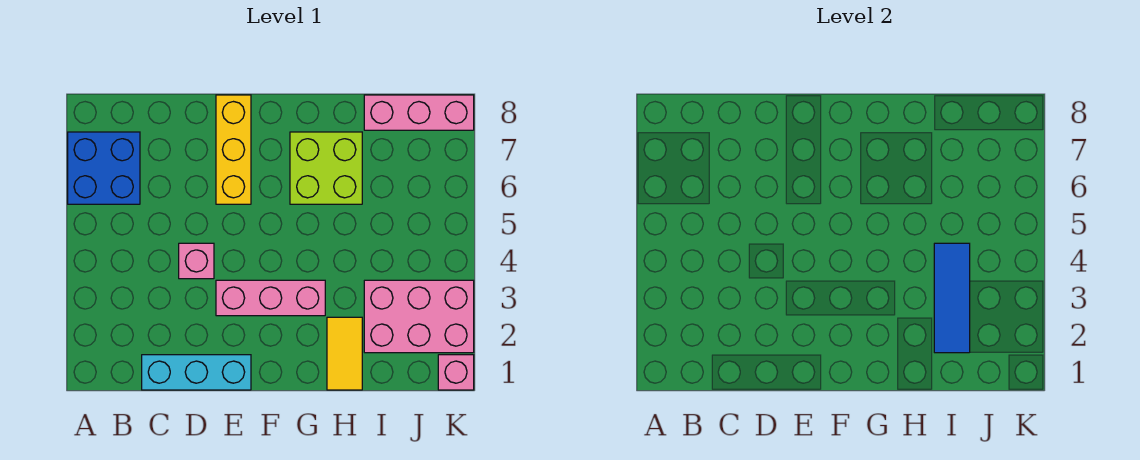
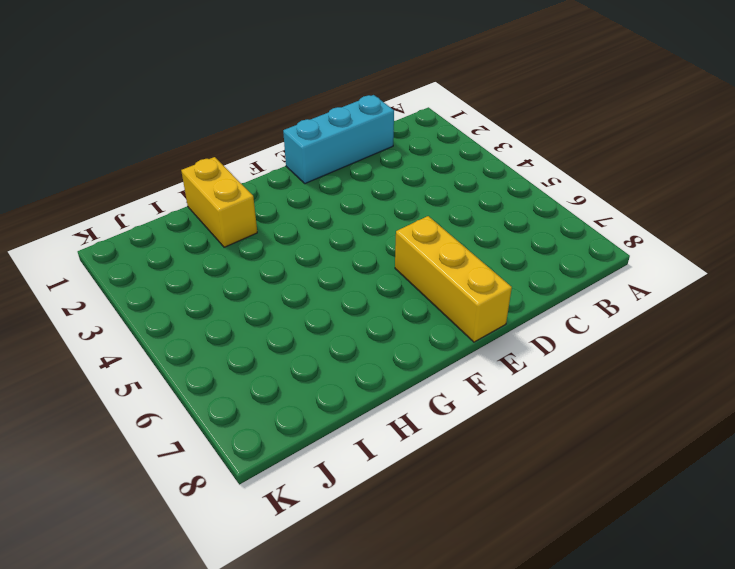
yellow brick H1:H2 level 1 -> yellow tile H1:H2 level 1
none -> blue brick A6:B7 level 1
none -> pink brick D4 level 1

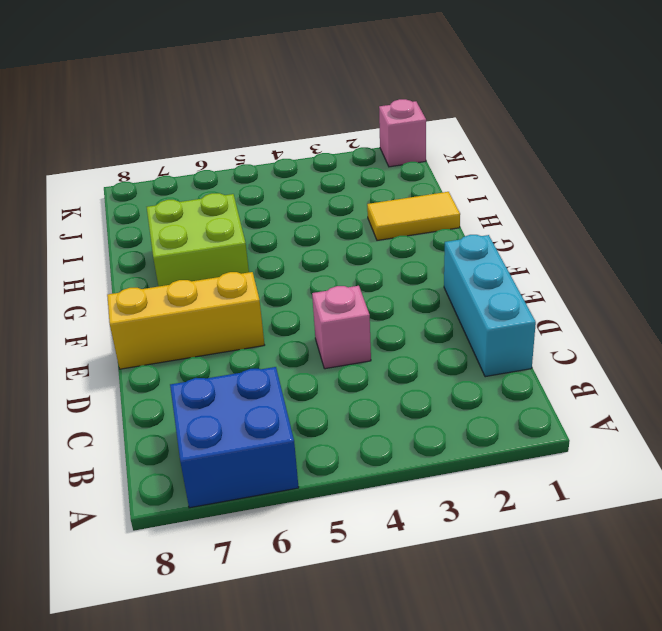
none -> pink brick E3:G3 level 1
none -> pink brick I2:K3 level 1

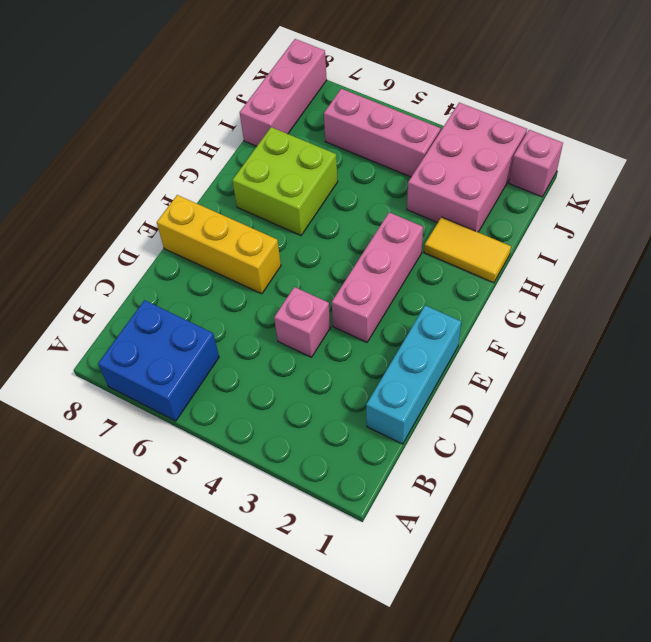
pink brick J4:J6 level 1 -> none
none -> blue tile I2:I4 level 2

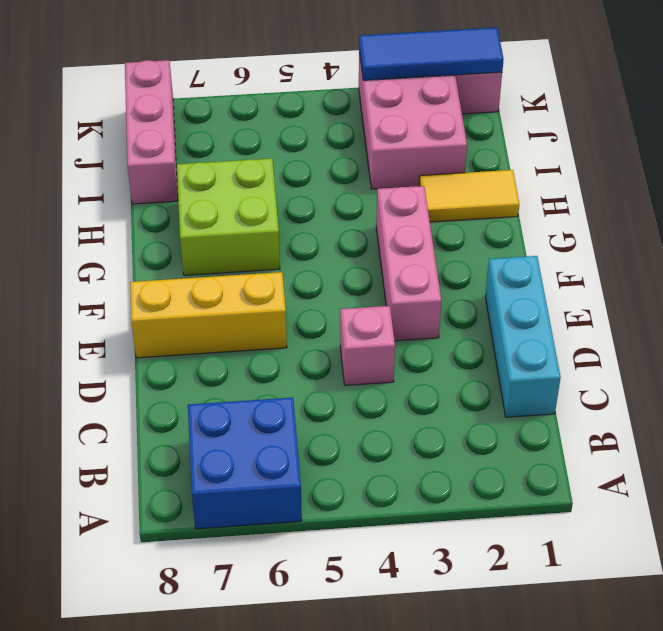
blue tile K1:K3 level 2 -> blue tile I2:I4 level 2

